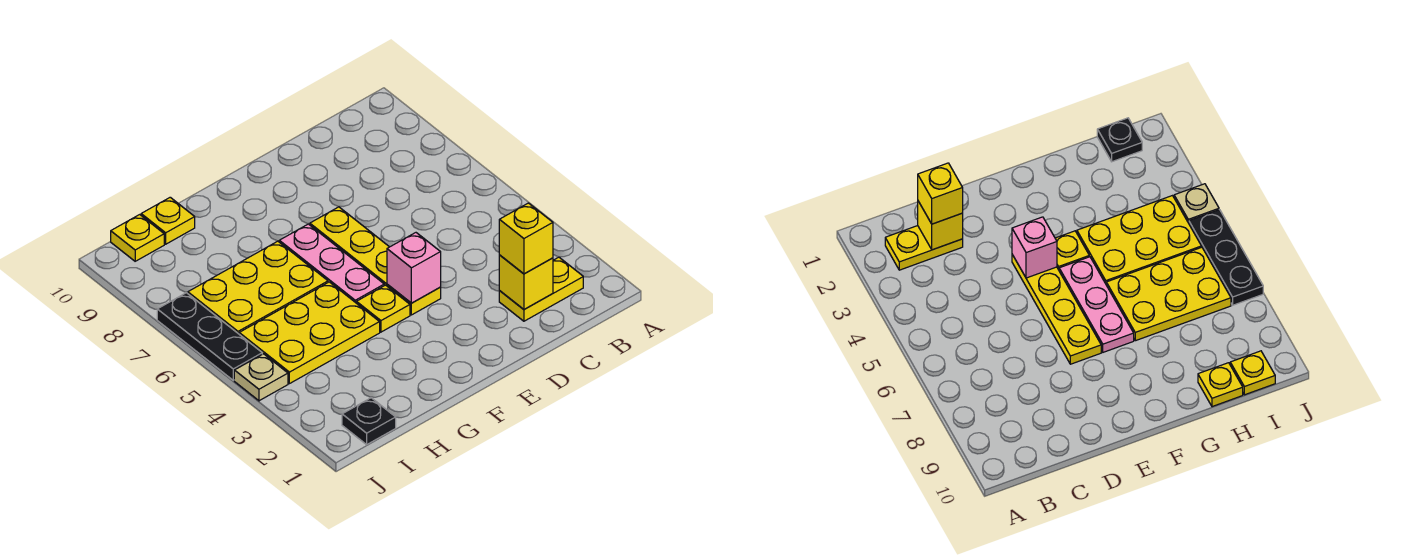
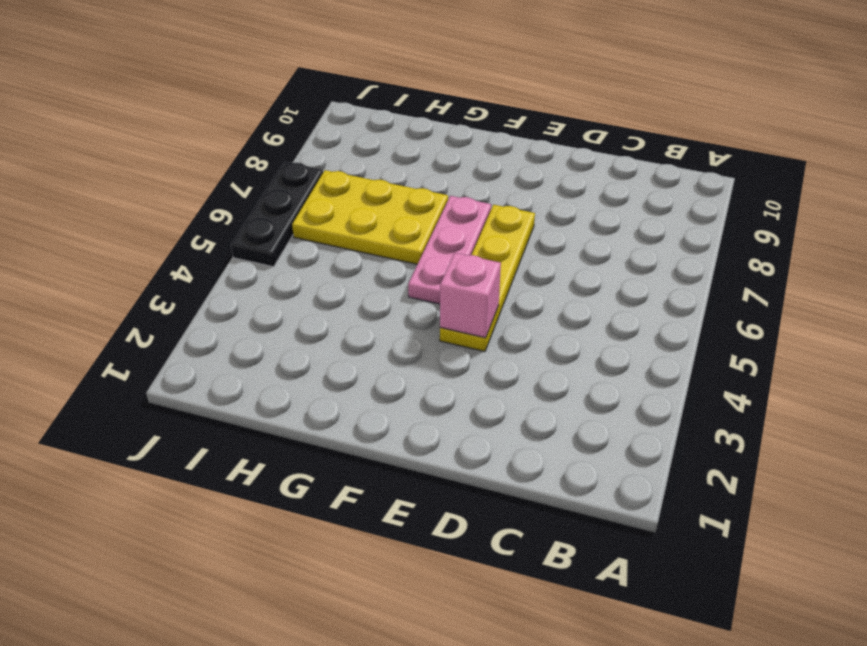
none -> yellow plate B2:C2 level 1
none -> yellow plate F4 level 1
none -> yellow plate G4:I5 level 1

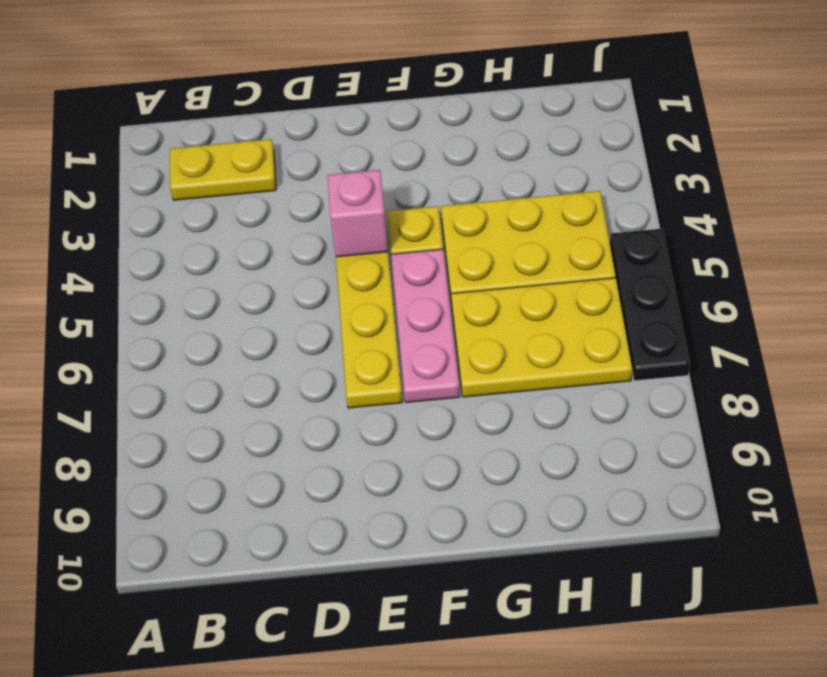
none -> yellow plate H10 level 1
none -> black plate I1 level 1
none -> yellow plate I10 level 1

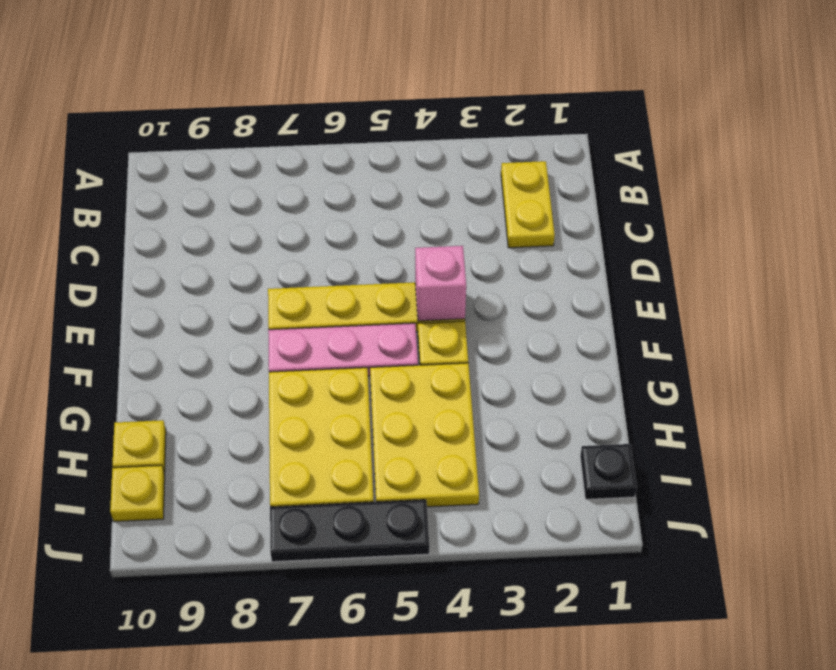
none -> tan plate J4 level 1
none -> yellow brick C2 level 2
none -> yellow brick C2 level 3

